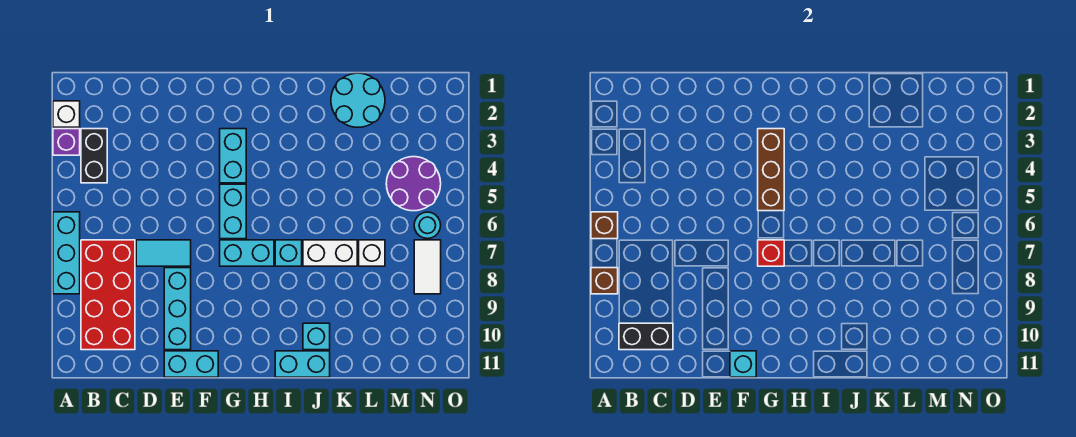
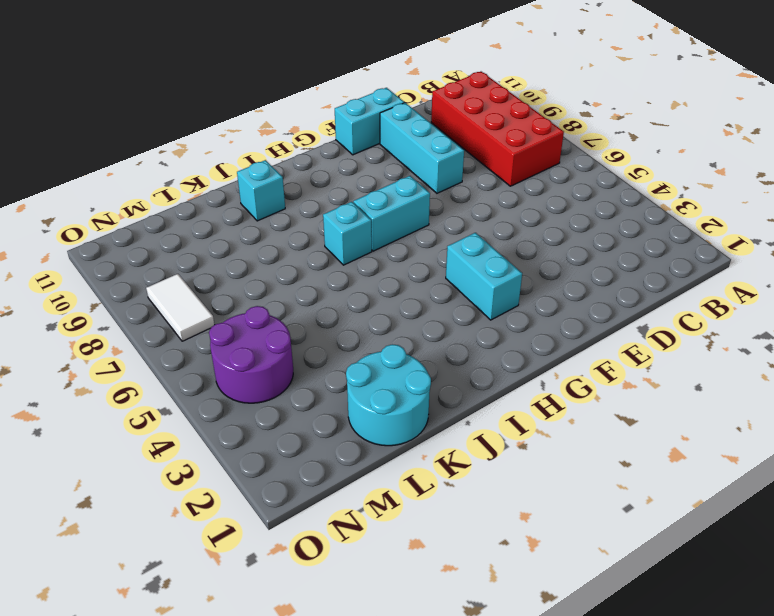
none -> white brick A2 level 1
none -> purple brick A3 level 1
none -> cyan brick A6:A8 level 1

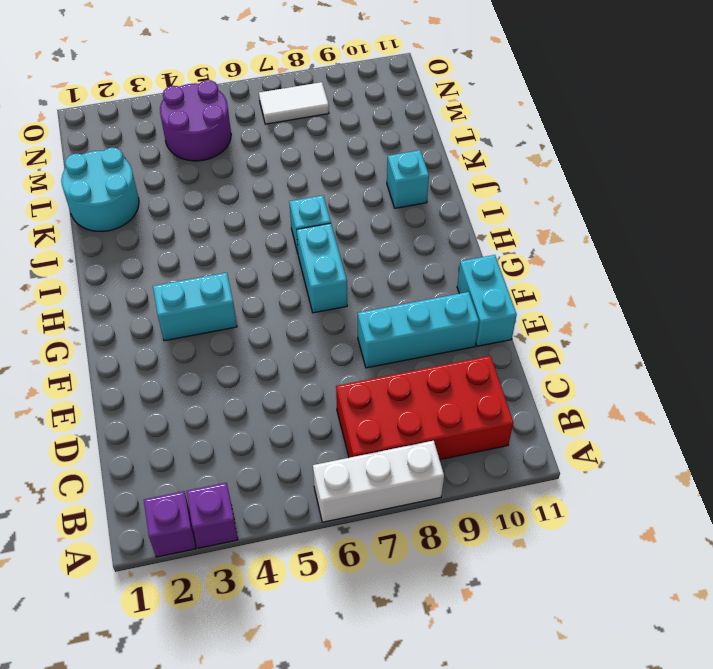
purple brick A2 level 1 -> white brick A2 level 1
white brick A6:A8 level 1 -> cyan brick A6:A8 level 1
none -> black brick B3:B4 level 1
none -> cyan tile D7:E7 level 1
none -> cyan brick G5:G6 level 1

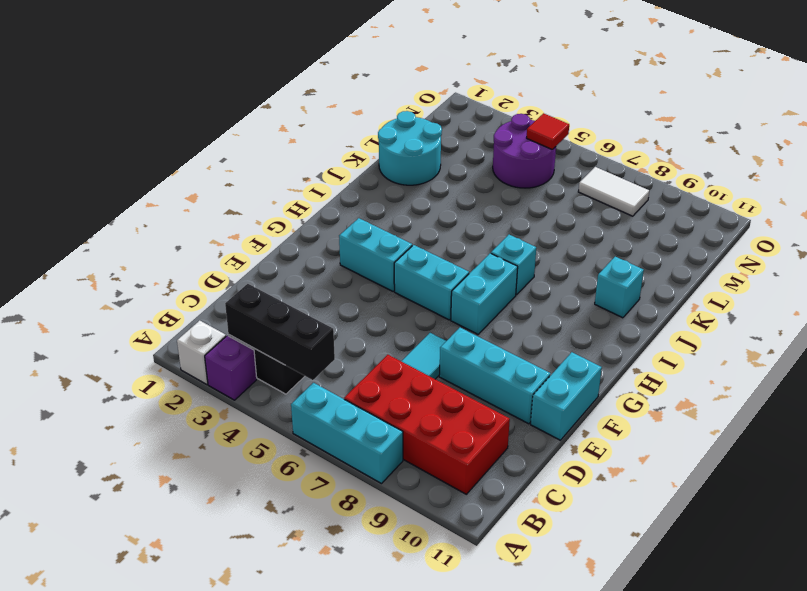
black brick B3:B5 level 2 -> none
red tile N5 level 2 -> none
none -> cyan brick I11:J11 level 1
none -> white brick J7:K7 level 1
none -> white brick L7 level 1

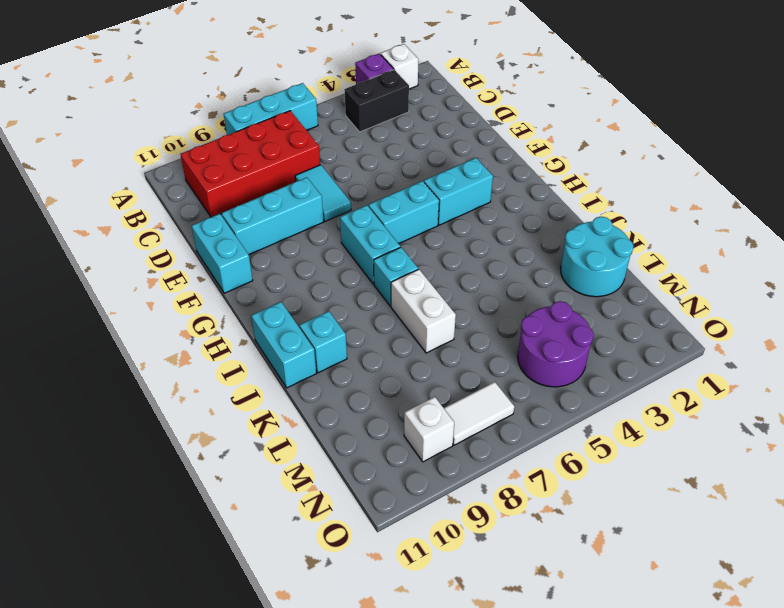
white brick N9 level 1 -> white brick L7 level 1
none -> cyan round brick N6 level 1
none -> brown brick A6 level 2
none -> brown brick A8 level 2

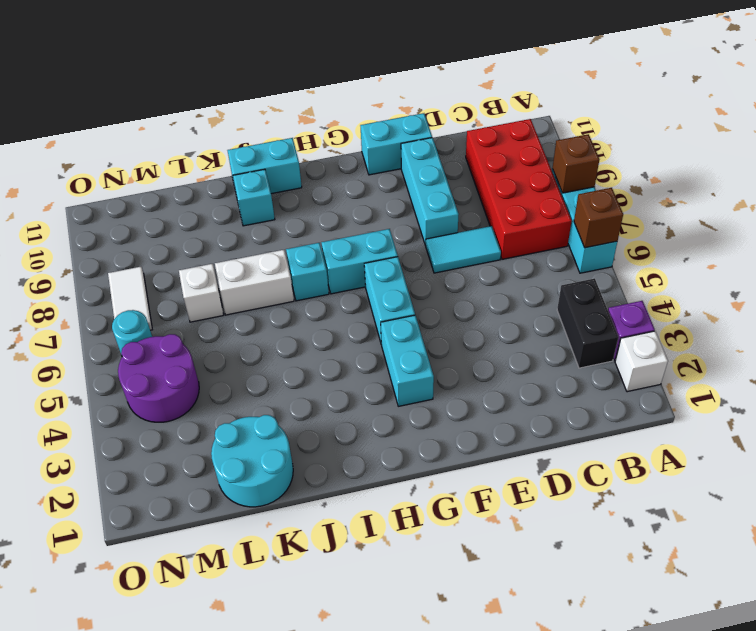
none -> black brick B10:C10 level 2
none -> cyan brick F11 level 2
none -> brown brick G3:G5 level 2

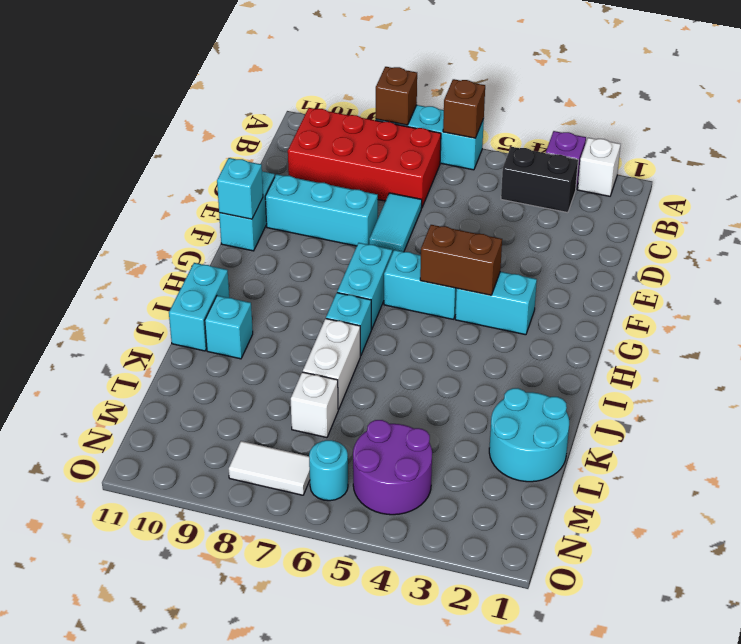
brown brick G4:G5 level 2 -> brown brick G3:G5 level 2
none -> black brick B10:C10 level 2
none -> red brick G7 level 2

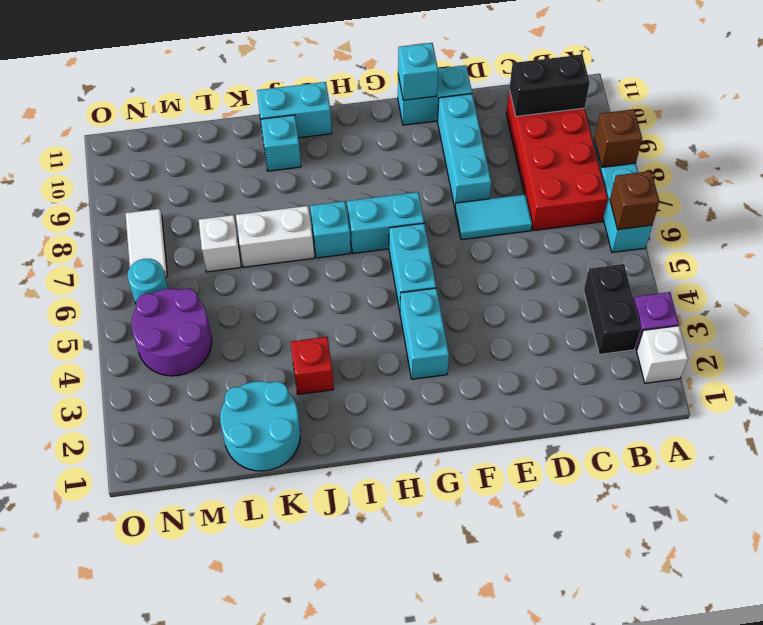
red brick J3 level 1 -> red brick G7 level 2
none -> brown brick G3:G5 level 2

